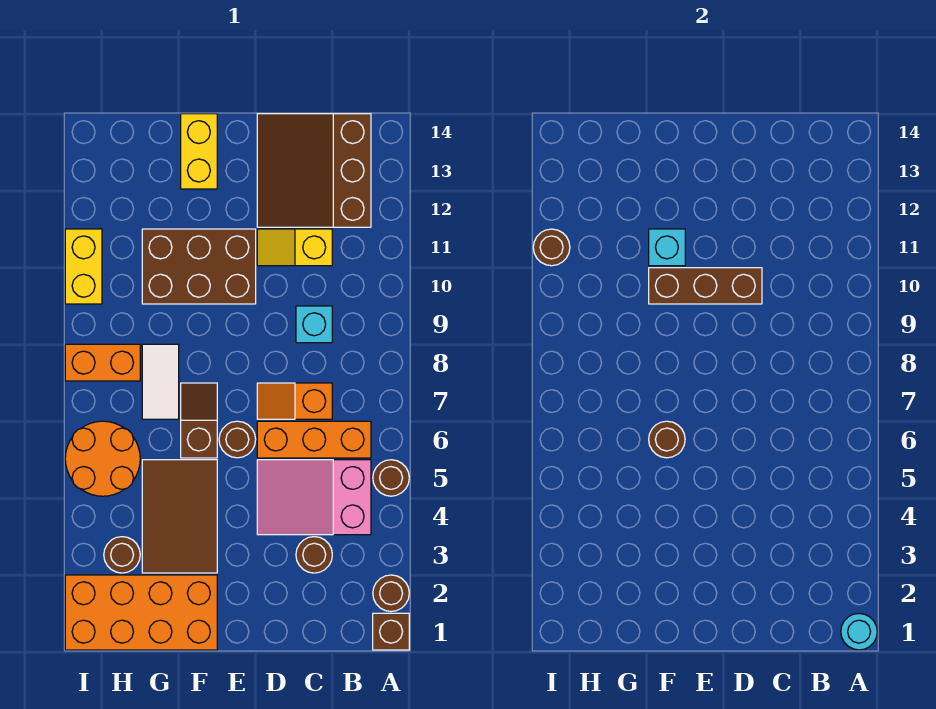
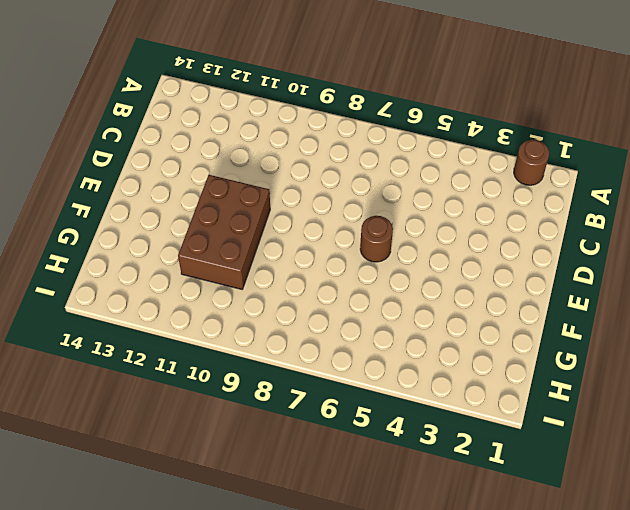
none -> brown brick A1 level 1
none -> brown round brick A5 level 1
none -> pink slope B4:D5 level 1 top B

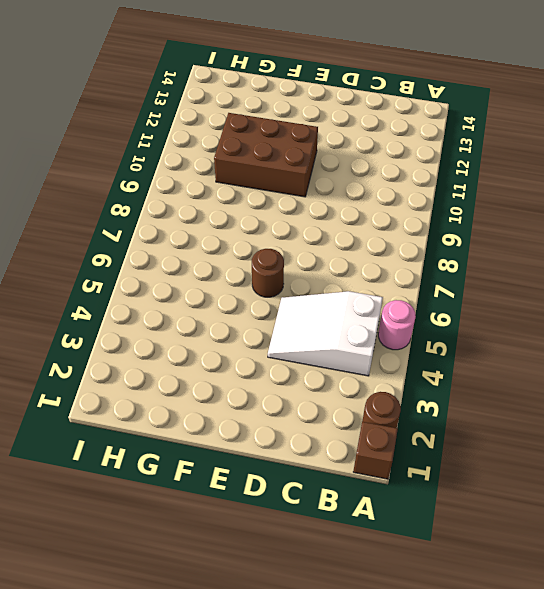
pink round brick A5 level 1 -> brown round brick A5 level 1
white slope B4:D5 level 1 top B -> pink slope B4:D5 level 1 top B
none -> orange brick B6:D6 level 1
none -> brown slope B12:D14 level 1 top B
none -> brown round brick C3 level 1

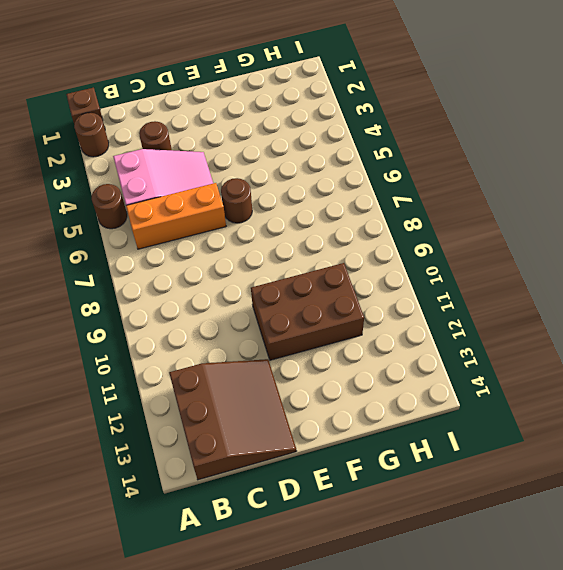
none -> orange slope C7:D7 level 1 top C
none -> cyan brick C9 level 1
none -> yellow slope C11:D11 level 1 top C

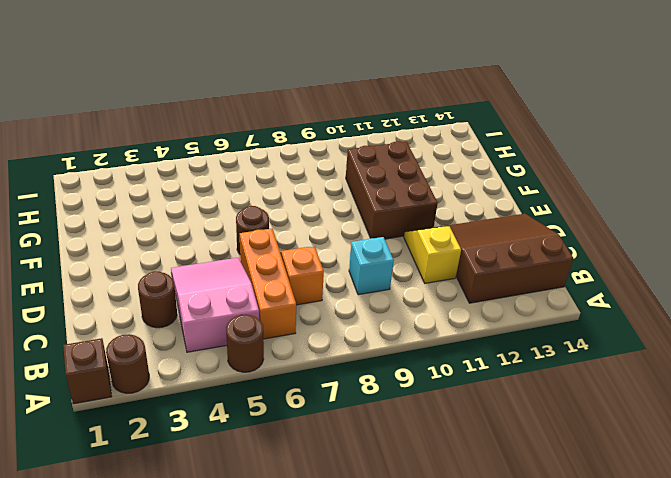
none -> orange brick F1:I2 level 1
none -> brown tile F3:G5 level 1
none -> brown slope F6:F7 level 1 top 6

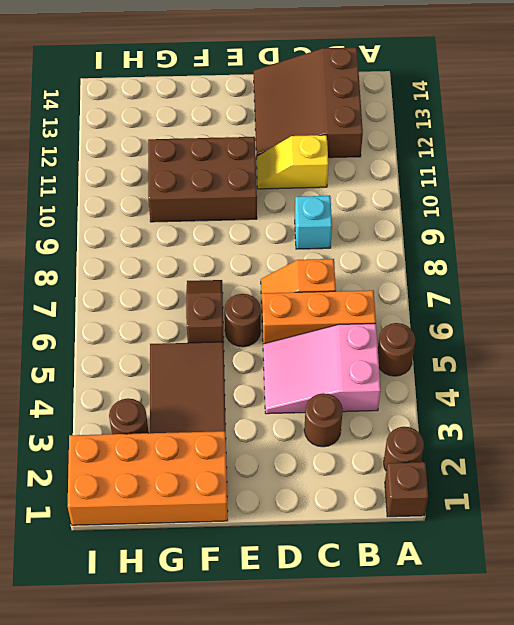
none -> yellow brick F13:F14 level 1
none -> white tile G7:G8 level 1
none -> orange round brick H5:I6 level 1

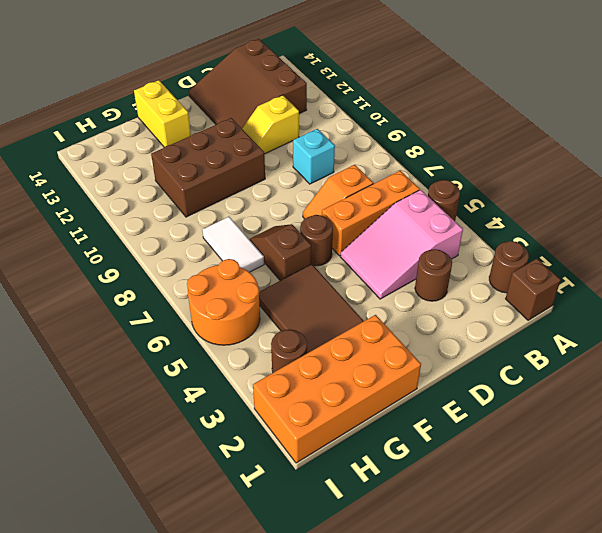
none -> orange brick H8:I8 level 1
none -> yellow brick I10:I11 level 1
none -> cyan round brick A1 level 2

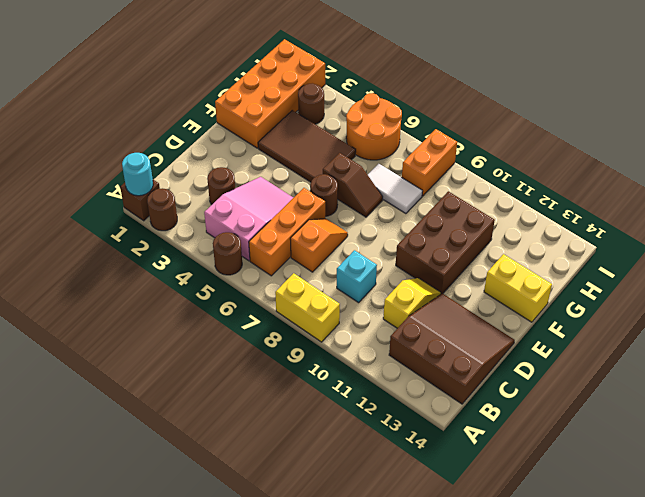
yellow brick A8:A9 level 1 -> yellow brick I10:I11 level 1
none -> brown brick D10:F10 level 2
none -> brown round brick F6 level 2
none -> cyan brick F11 level 2

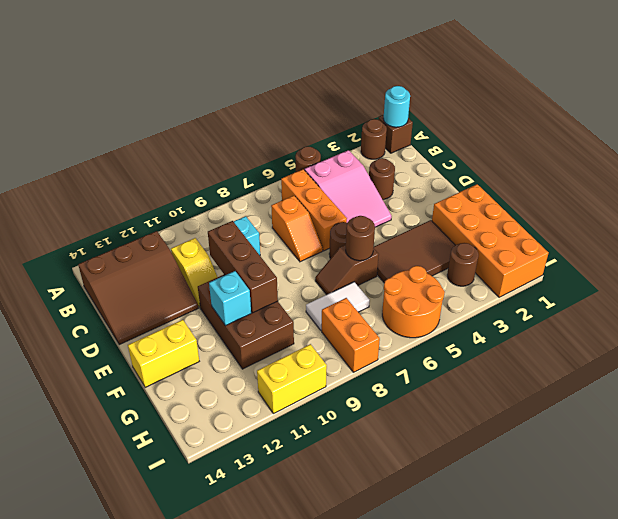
none -> brown round brick I11 level 2

